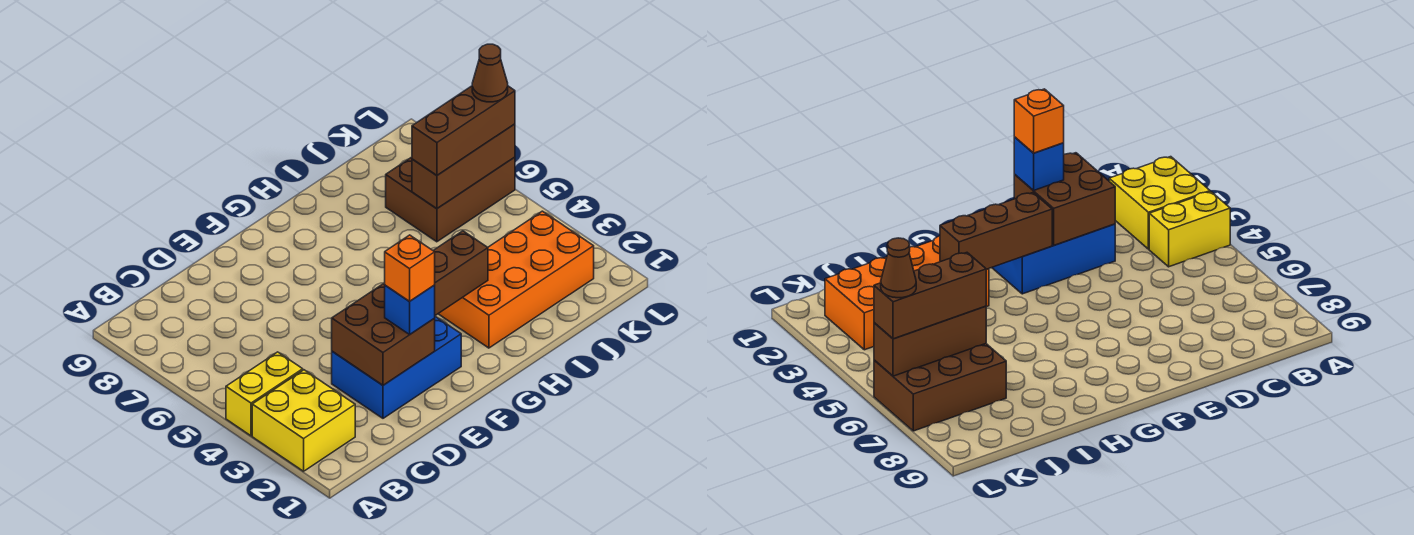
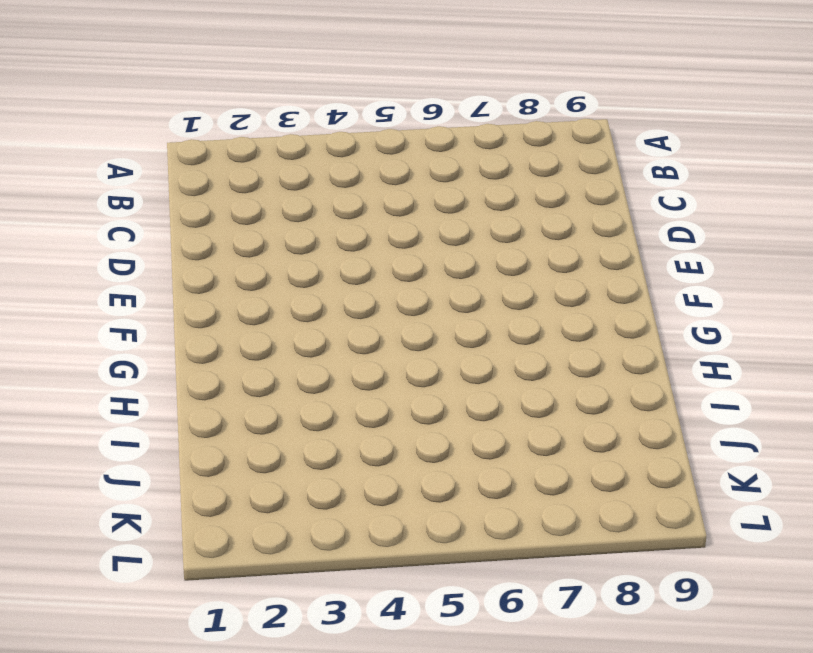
none -> yellow brick A2:B3 level 1
none -> yellow brick A4:B4 level 1
none -> blue brick D2:F3 level 1

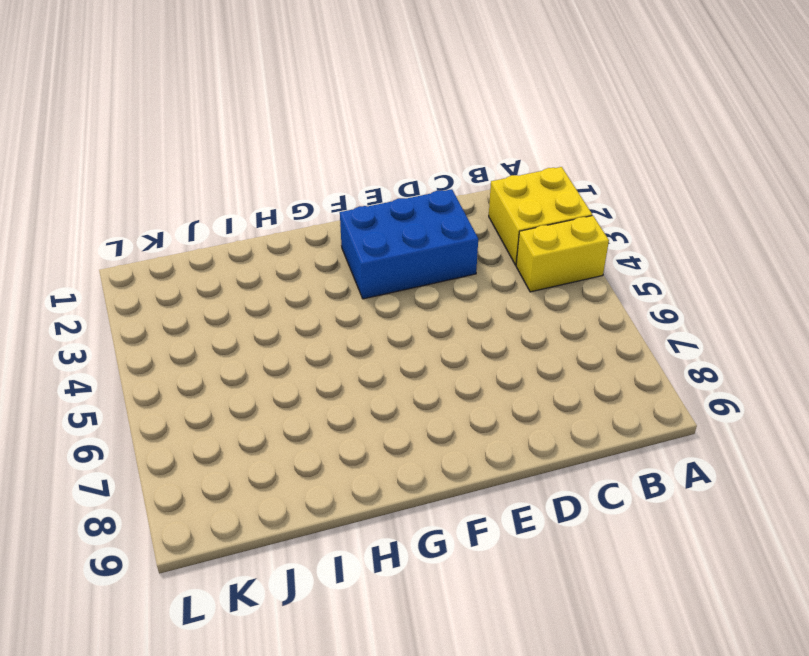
none -> orange brick H2:K3 level 1
none -> brown brick J6:L7 level 1
none -> brown brick D2:E3 level 2

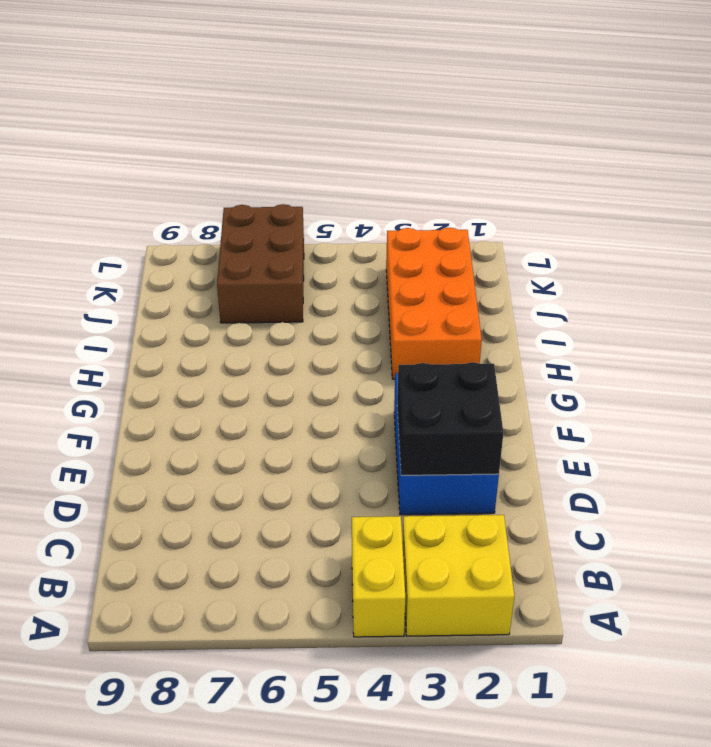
black brick D2:E3 level 2 -> brown brick D2:E3 level 2
none -> brown brick F3:H3 level 2
none -> brown brick J6:L6 level 2
none -> blue brick E2 level 3

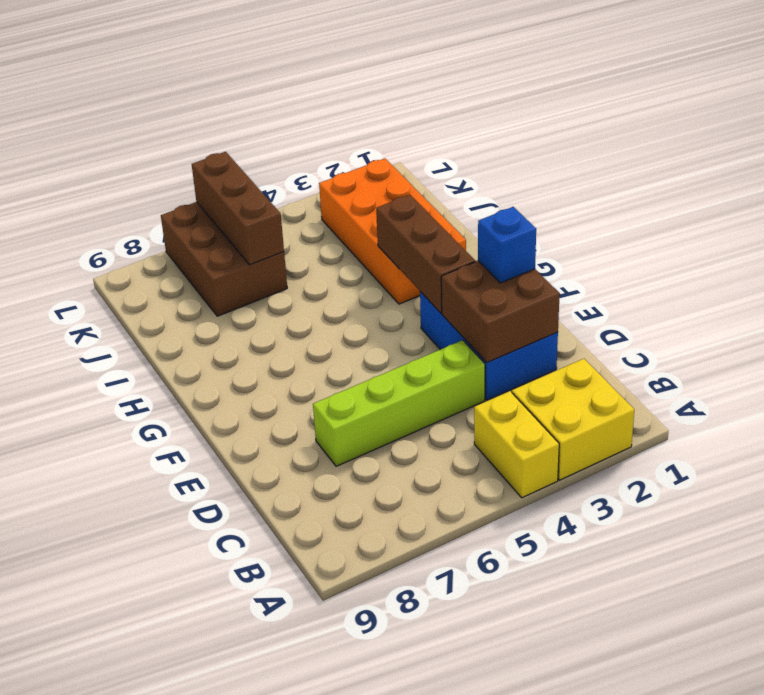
lime brick D4:D7 level 1 -> none
none -> brown brick J6:L6 level 3
none -> orange brick E2 level 4
none -> brown cone L6 level 4

